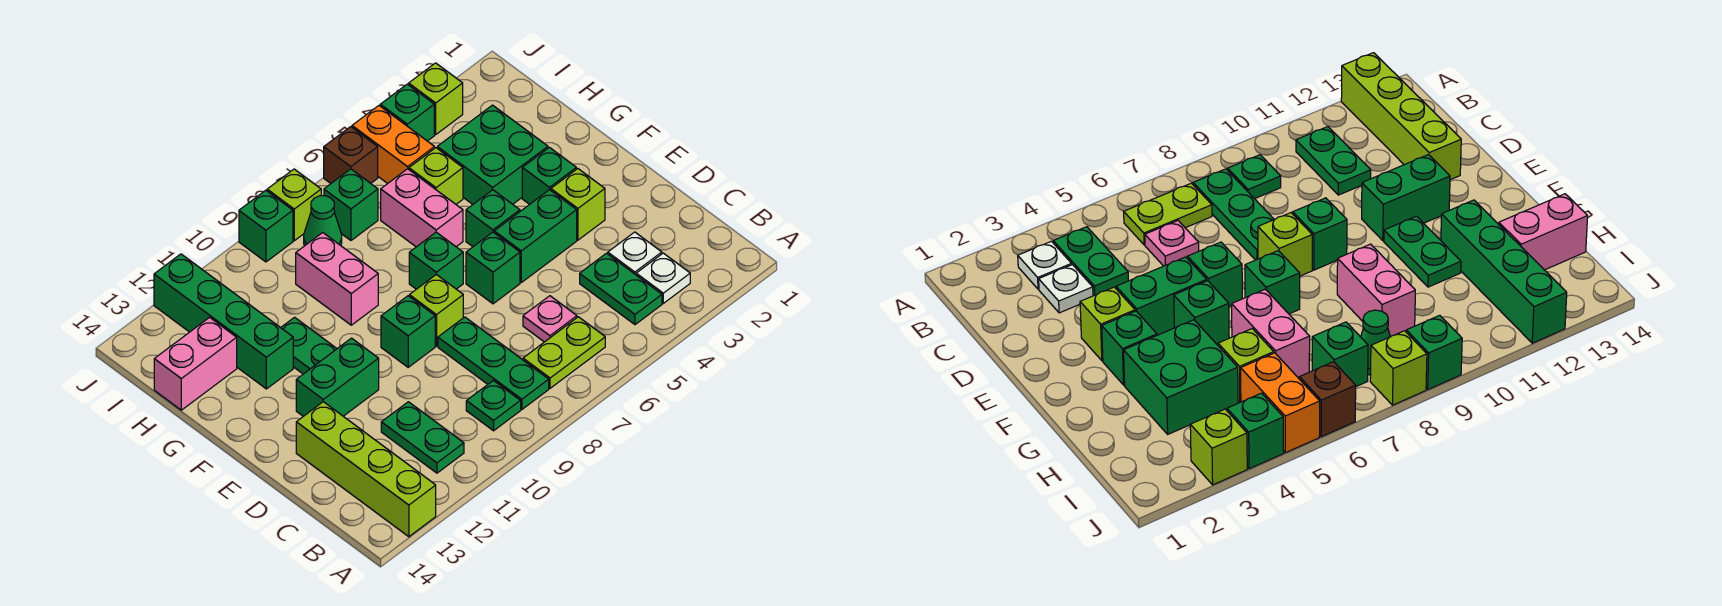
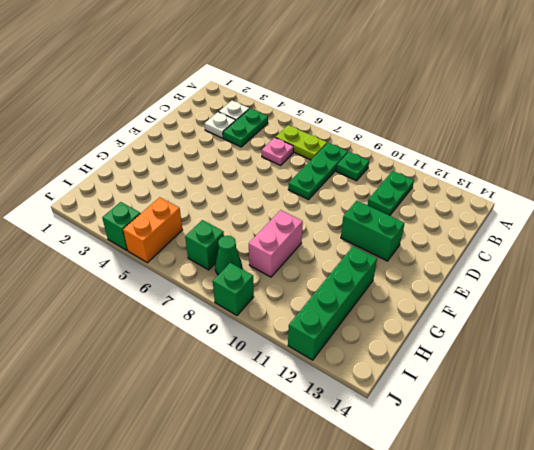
none -> lime brick A13:D13 level 1
none -> lime brick E3 level 1
none -> green brick E4:E5 level 1
none -> green brick E6 level 1

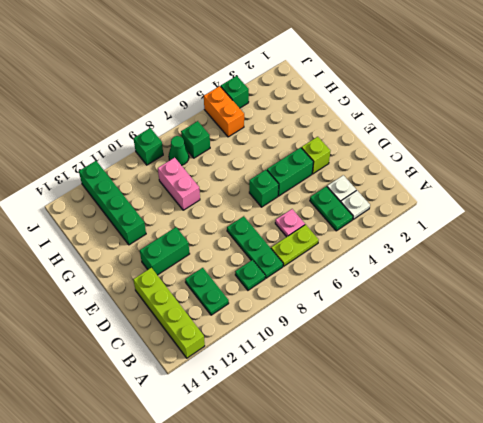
none -> lime brick E8 level 1
none -> green brick E9 level 1
none -> green brick F3 level 1
none -> green brick F5 level 1

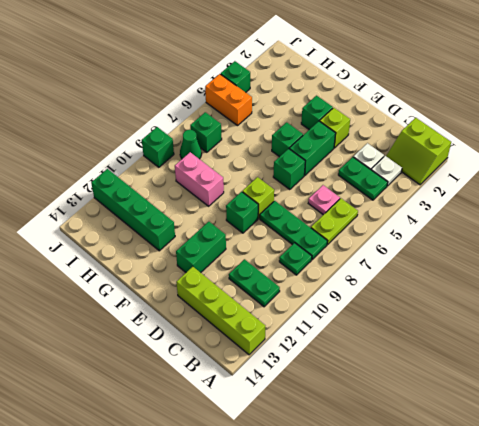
lime slope A1:B2 level 1 top 1 -> none
none -> green brick F7 level 1
none -> green plate F11:G11 level 1
none -> green brick G3:H4 level 1
none -> pink brick G6:H6 level 1

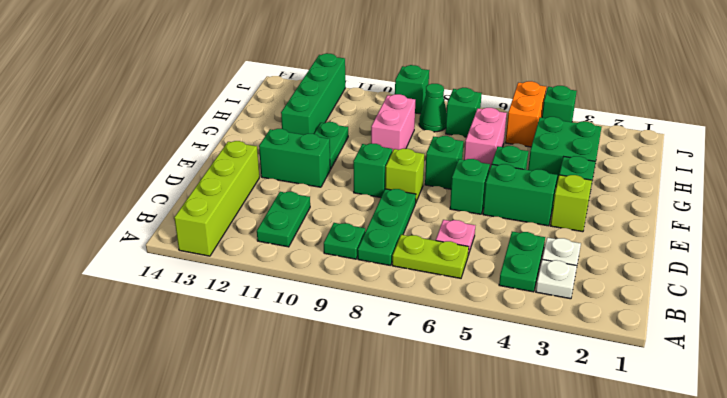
none -> lime brick H5 level 1
none -> pink brick H13:H14 level 1
none -> lime brick J3 level 1
none -> brown brick J6 level 1

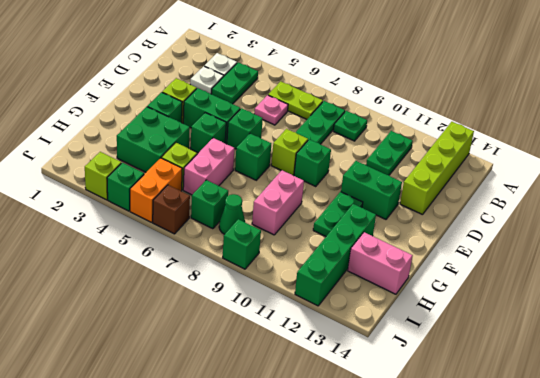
none -> lime brick J8 level 1

